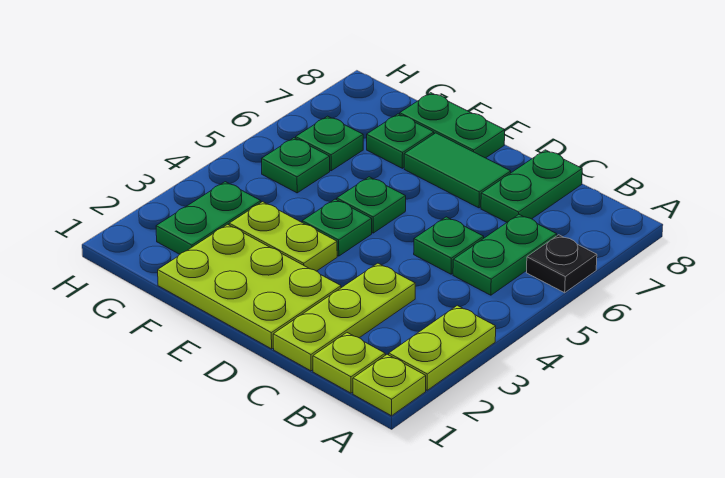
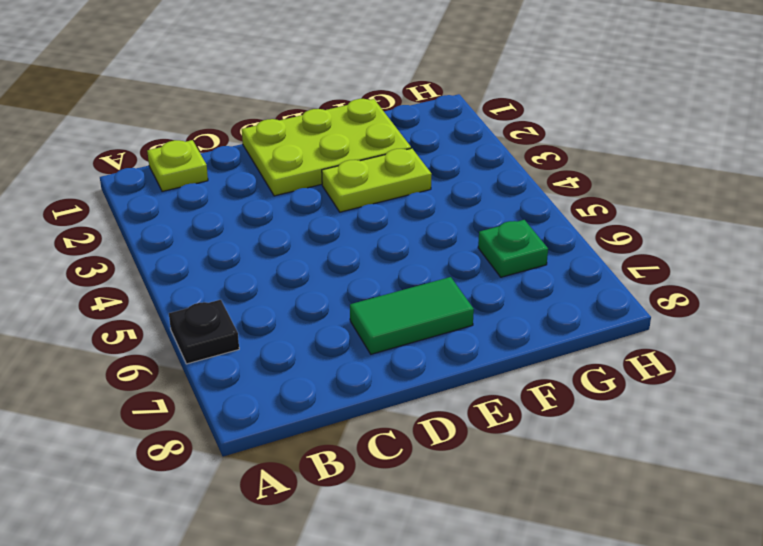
none -> lime plate A1 level 1
none -> lime plate A2:A3 level 1
none -> green plate B5:B6 level 1

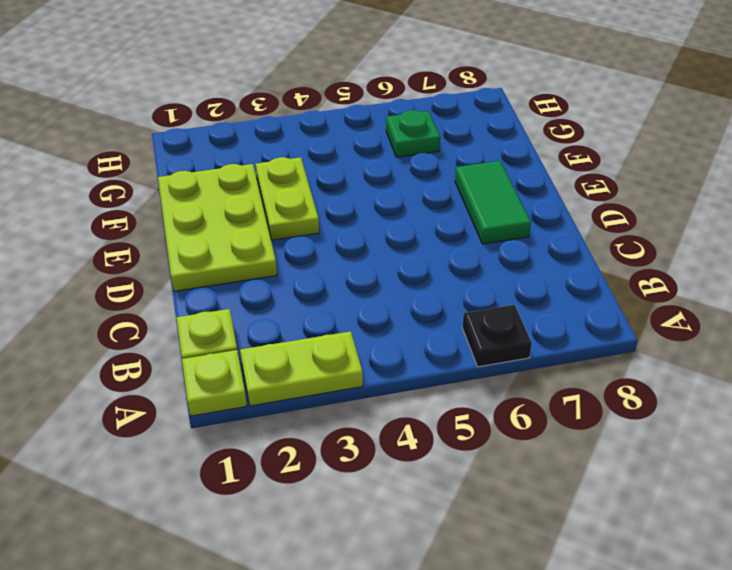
none -> green plate B5:B6 level 1
none -> lime plate C1:C3 level 1
none -> green plate C5 level 1

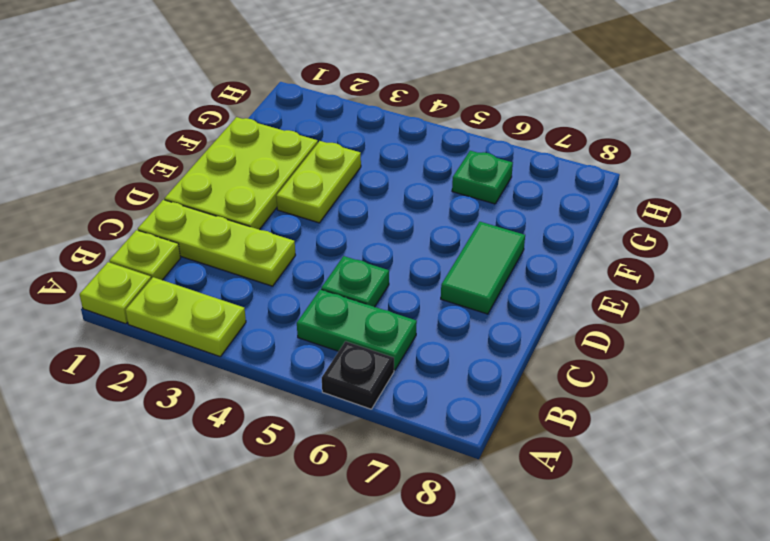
none -> green plate C7:C8 level 1
none -> green plate E4 level 1
none -> green plate E5 level 1

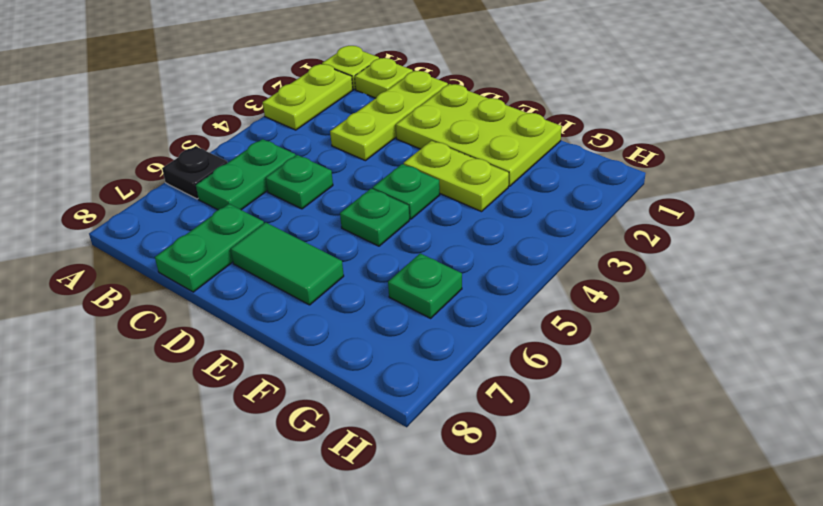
none -> green plate E8:F8 level 1
none -> green plate F7 level 1
none -> green plate G2:G3 level 1

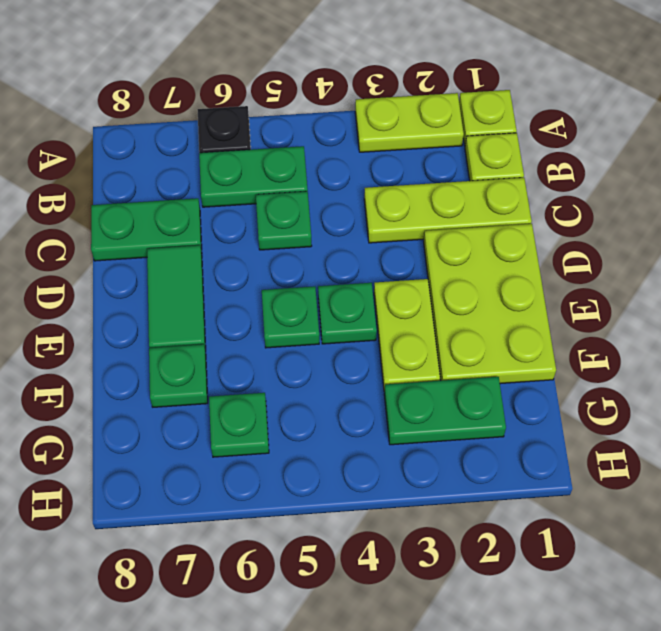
none -> green plate E8:F8 level 1
none -> green plate G5 level 1

